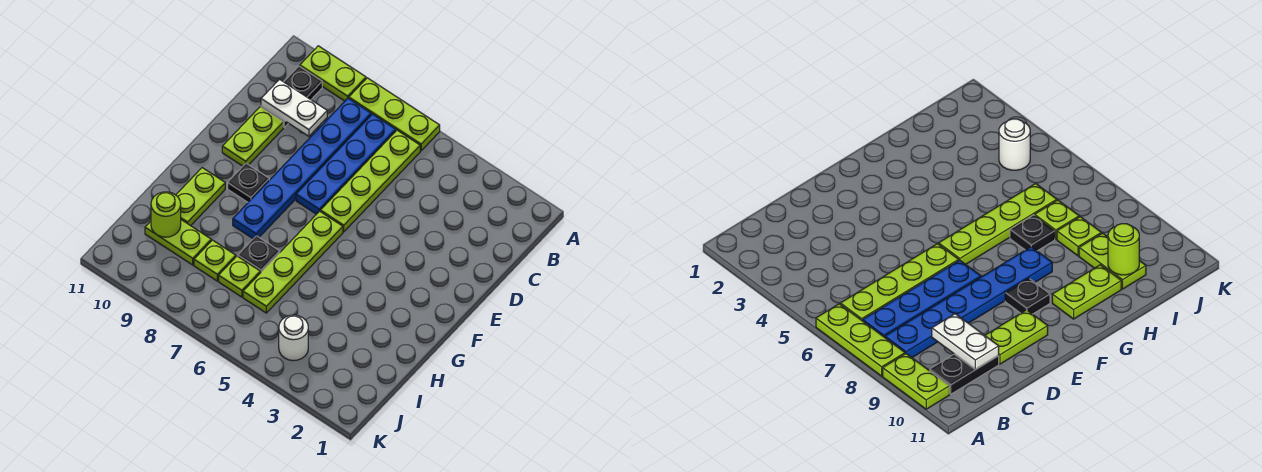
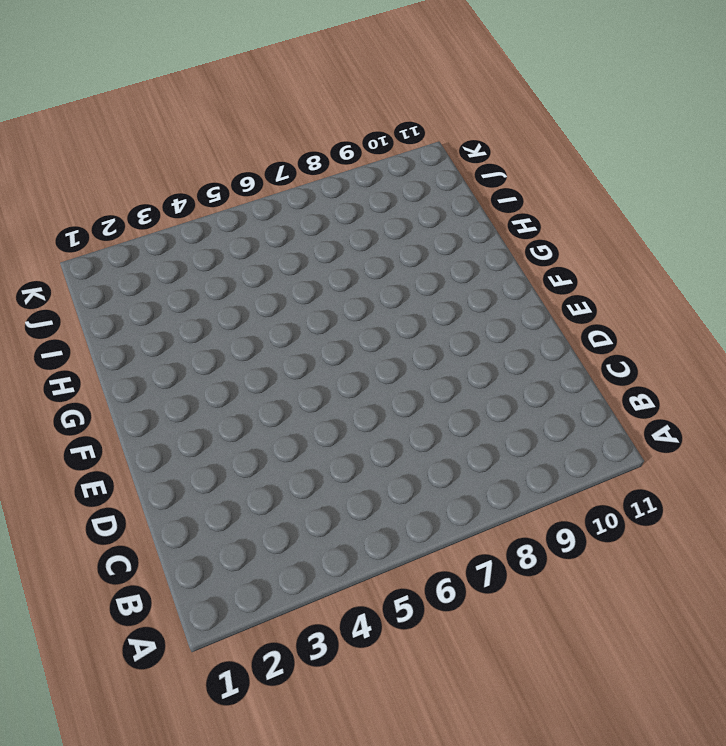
none -> lime plate A6:A8 level 1
none -> lime plate A9:A10 level 1
none -> lime plate B6:E6 level 1

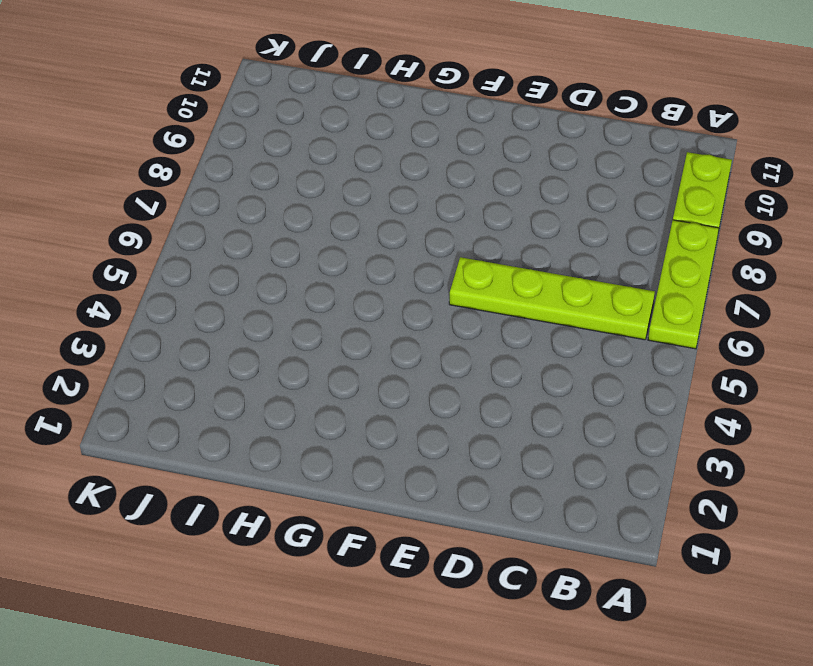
none -> blue plate B7:E7 level 1
none -> blue plate B8:G8 level 1
none -> black plate B10:C10 level 1

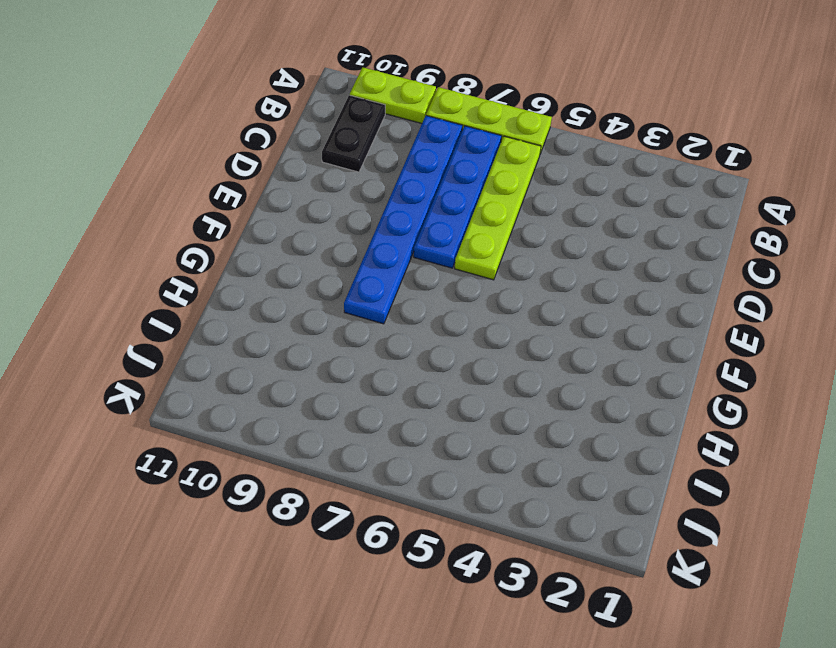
none -> lime plate D10:E10 level 1
none -> lime plate F6:I6 level 1
none -> black plate F9 level 1

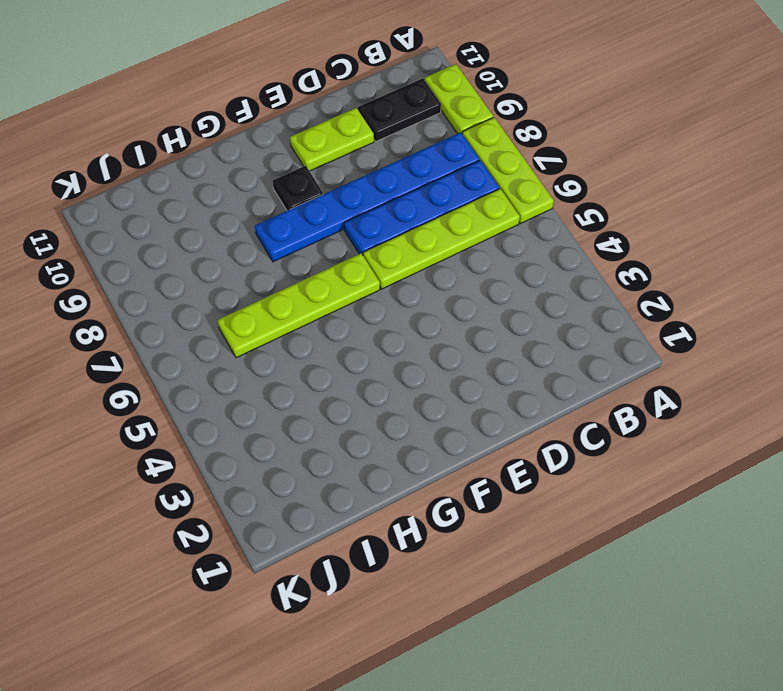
none -> lime plate G10:H10 level 1
none -> black plate H7 level 1
none -> lime plate I7 level 1

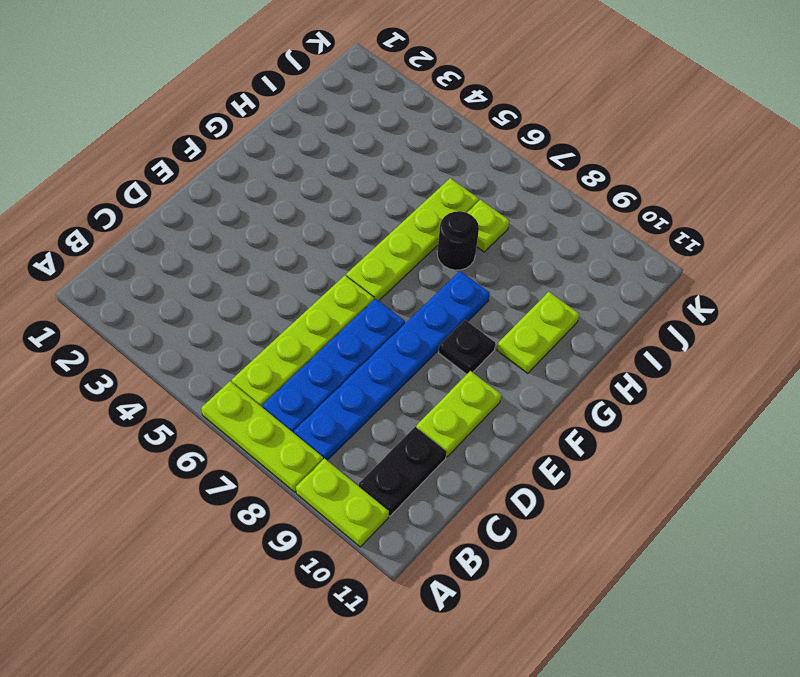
black round brick H7 level 1 -> black plate H7 level 1
none -> lime plate I8 level 1
none -> lime plate I9:I10 level 1
none -> white round brick J4 level 1

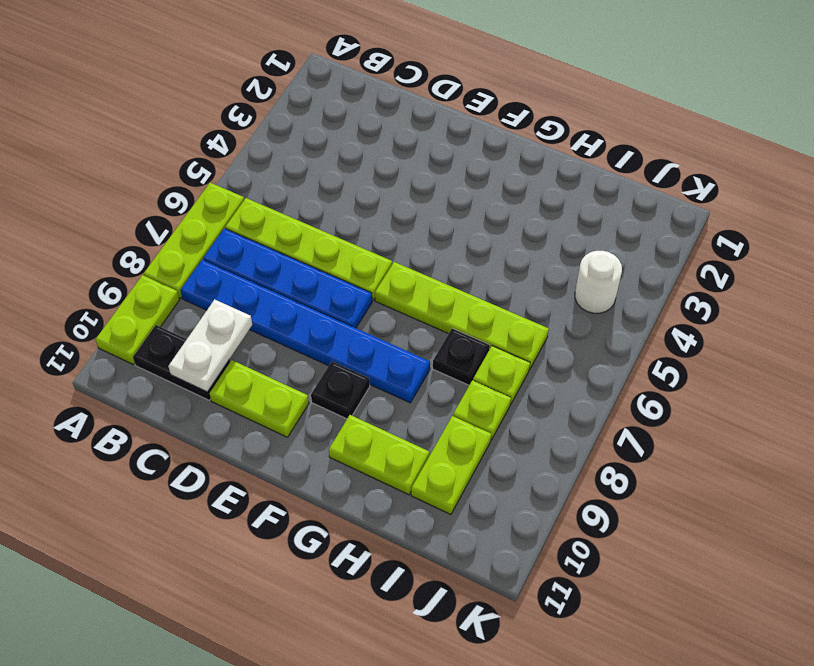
none -> lime round brick I10 level 2

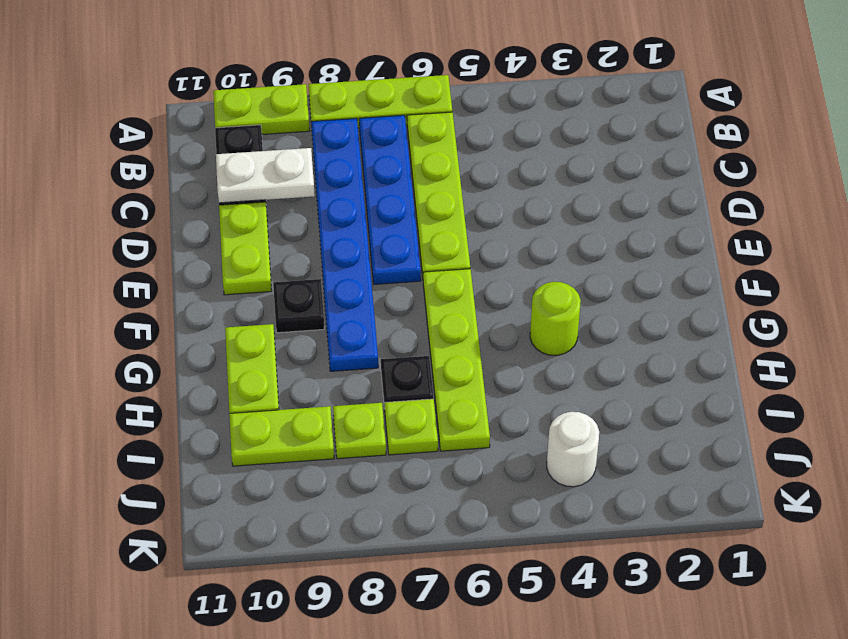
lime round brick G4 level 1 -> lime round brick I10 level 2

